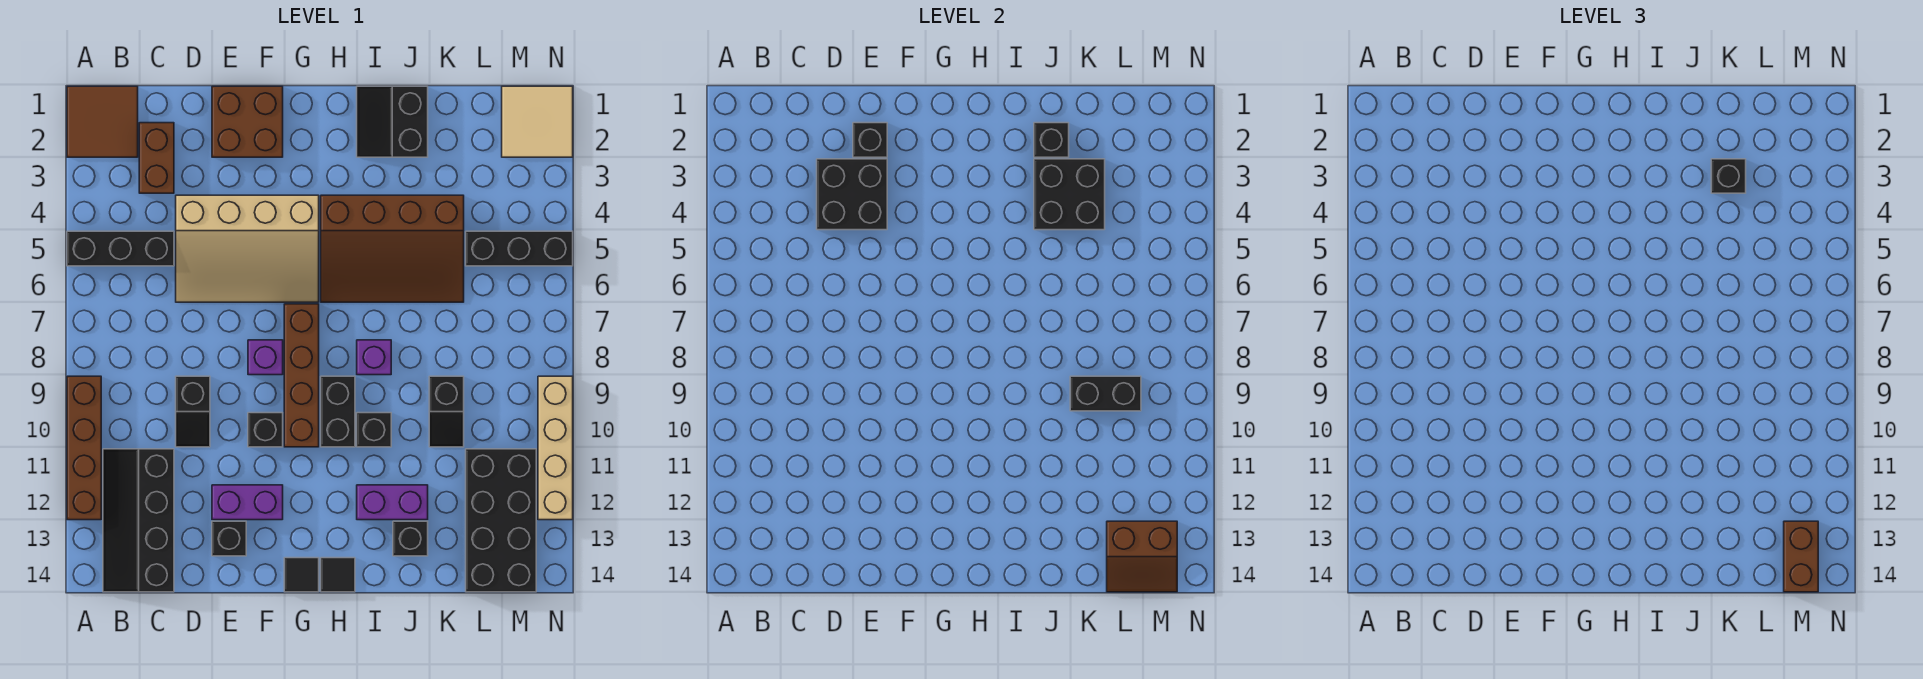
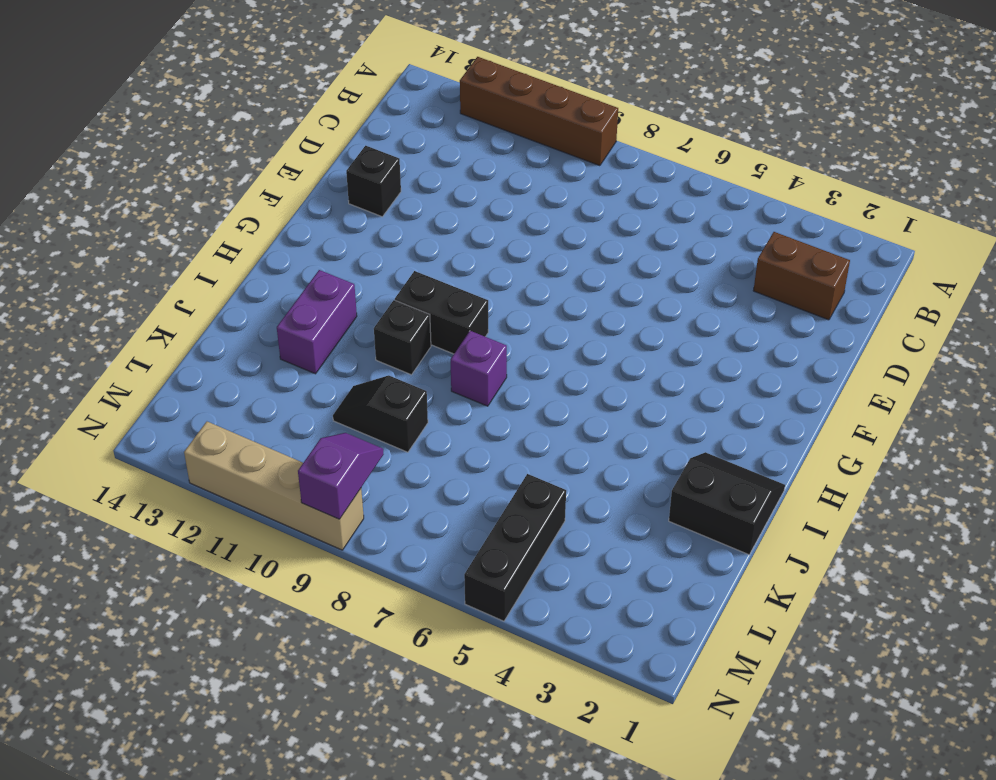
purple slope M9:N9 level 2 top N -> none
none -> brown tile A1:B2 level 1
none -> black brick A5:C5 level 1
none -> black slope B11:C14 level 1 top C
none -> tan slope D4:G6 level 1 top 4

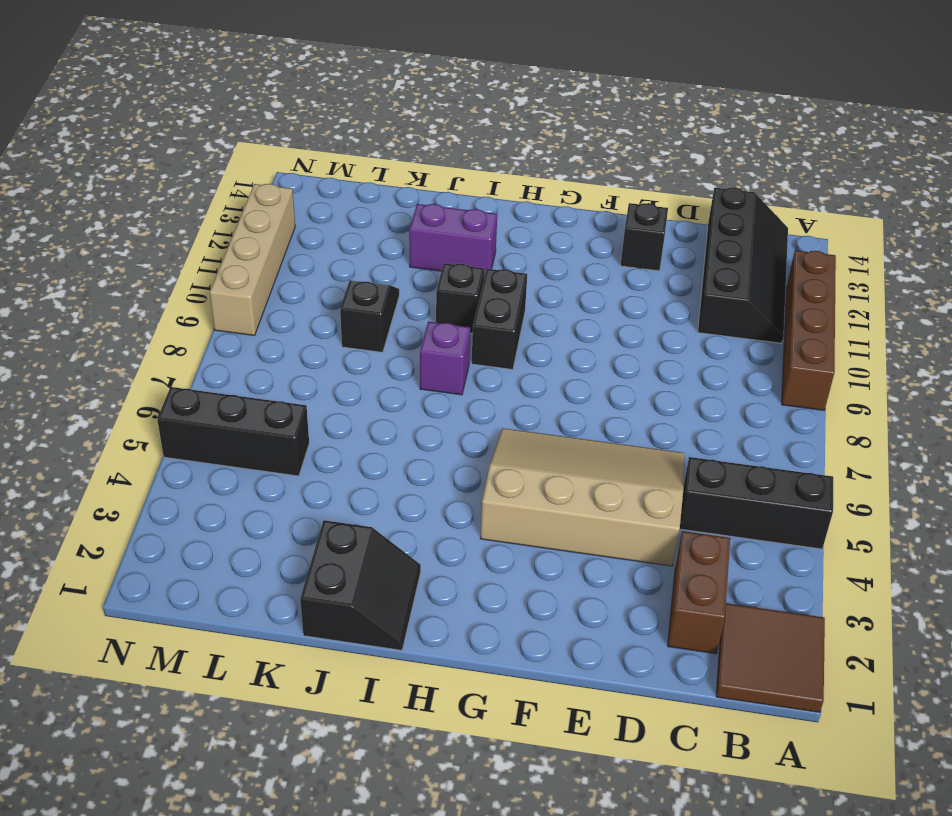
none -> black slope D9:D10 level 1 top 9
none -> brown brick E1:F2 level 1
none -> purple brick E12:F12 level 1
none -> purple brick F8 level 1

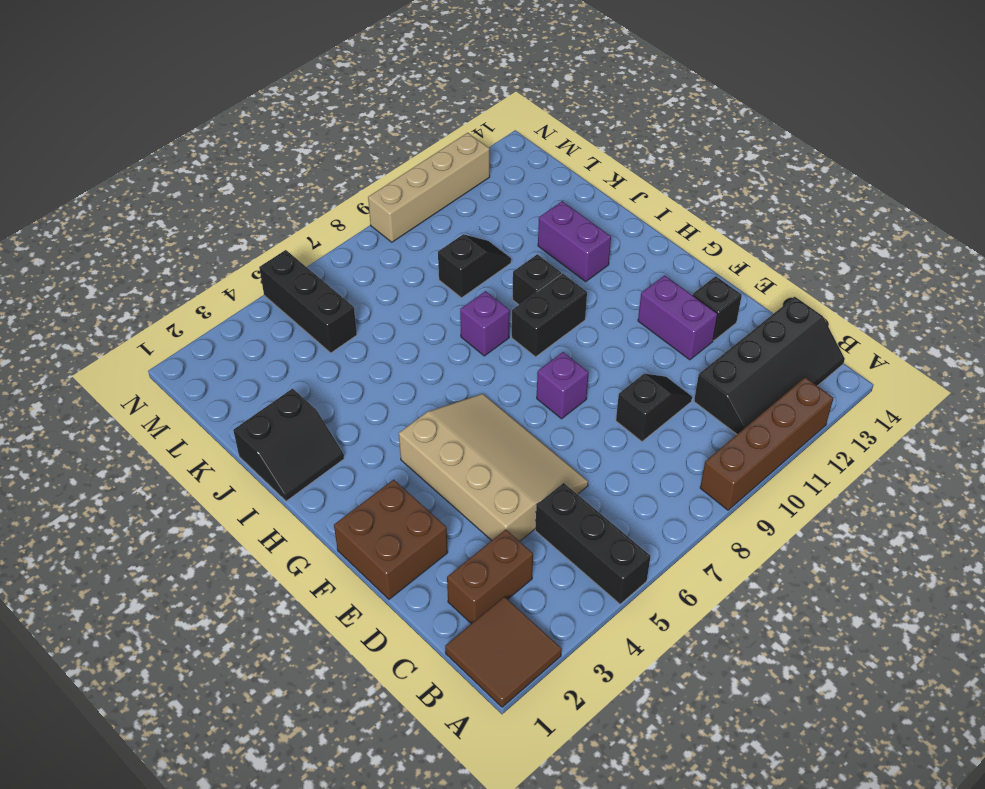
none -> black brick F10 level 1
none -> brown brick G7:G10 level 1
none -> black tile G14 level 1
none -> brown slope H4:K6 level 1 top 4

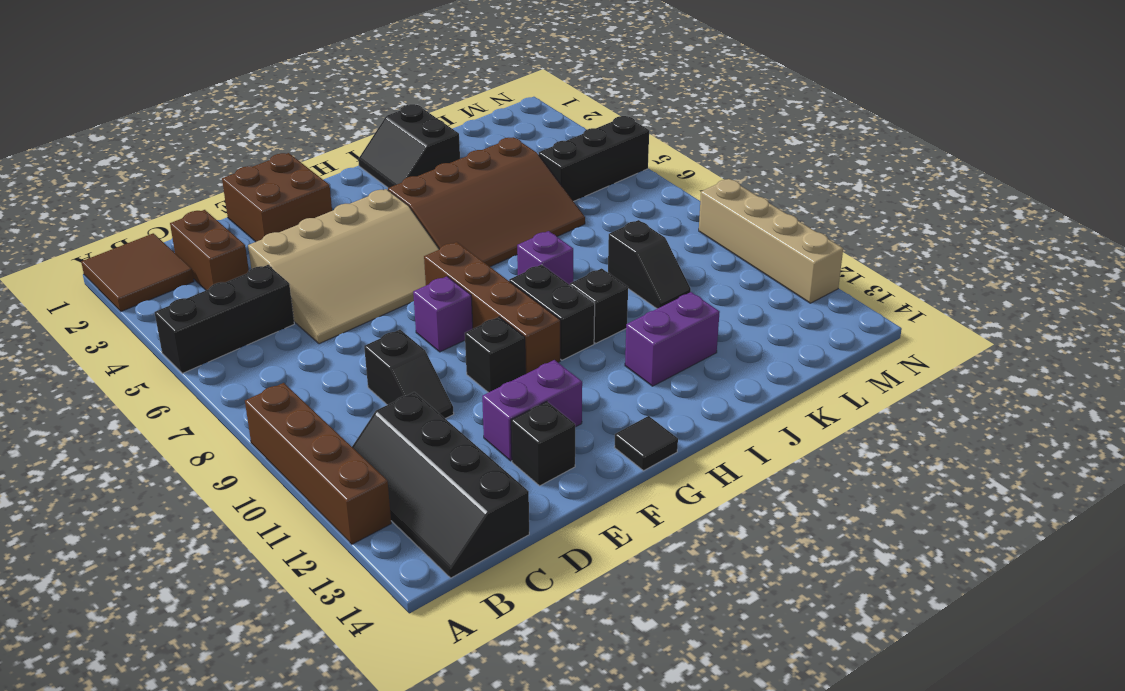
none -> black tile H14 level 1
none -> black brick J13 level 1
none -> black brick L11:M14 level 1
none -> tan tile M1:N2 level 1

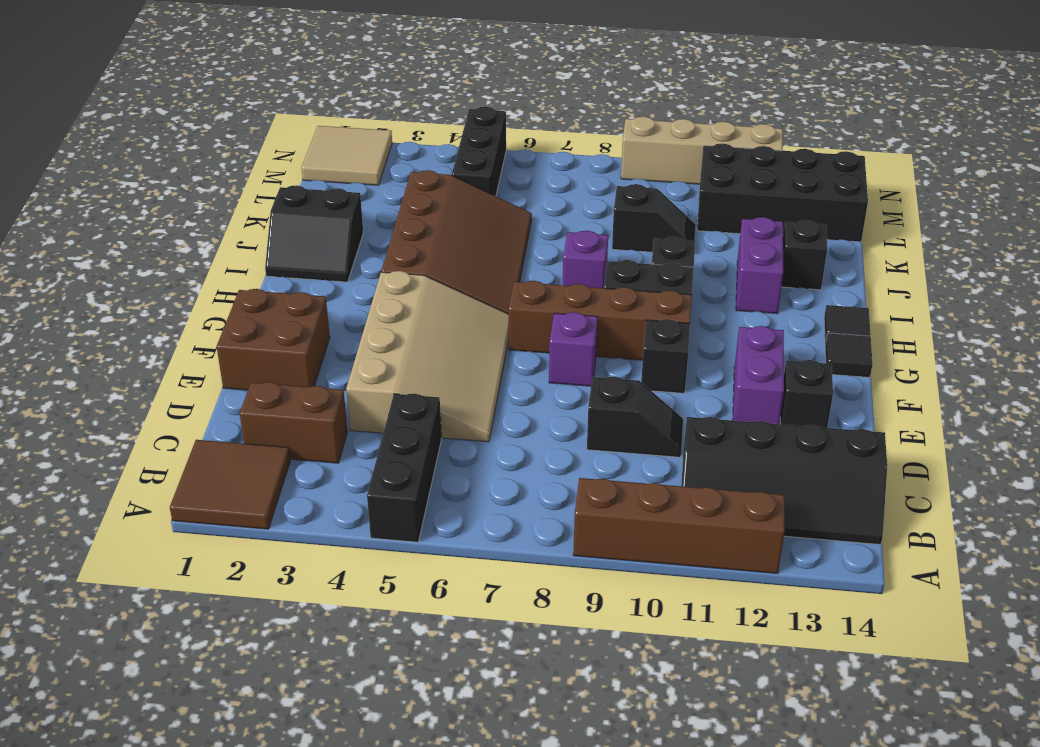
none -> black brick D3:E4 level 2
none -> black brick E2 level 2
none -> black brick J2 level 2
none -> black brick J3:K4 level 2

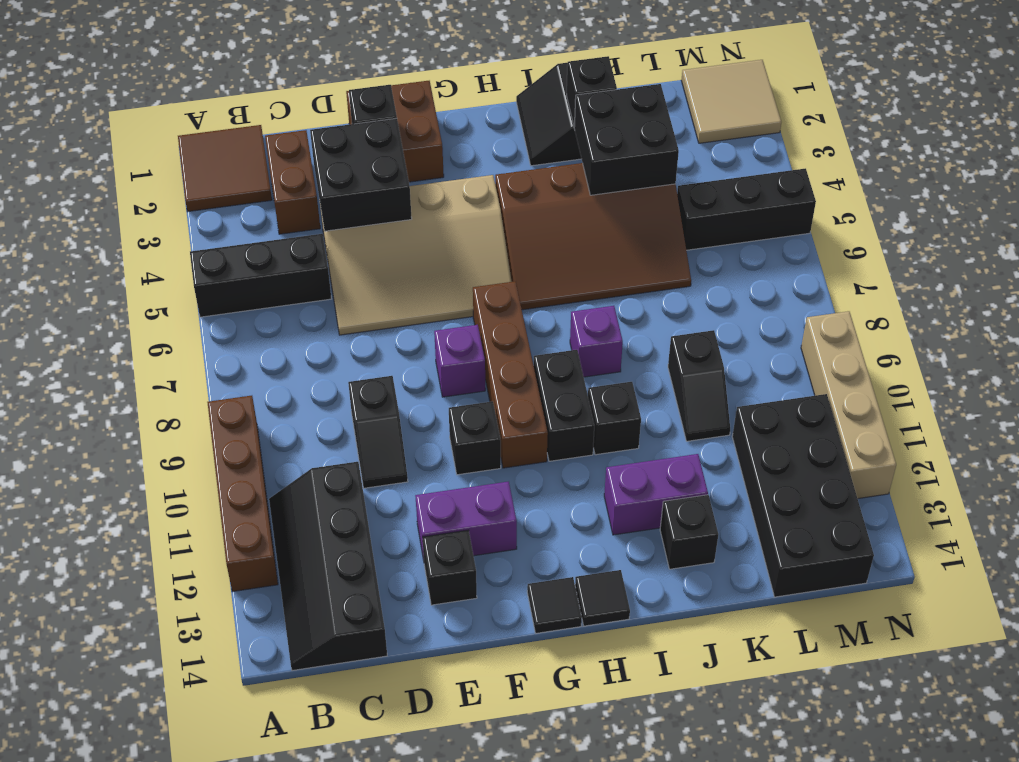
none -> black brick K9:L9 level 2
none -> brown slope L13:M14 level 2 top 13
none -> black brick K3 level 3
none -> brown brick M13:M14 level 3

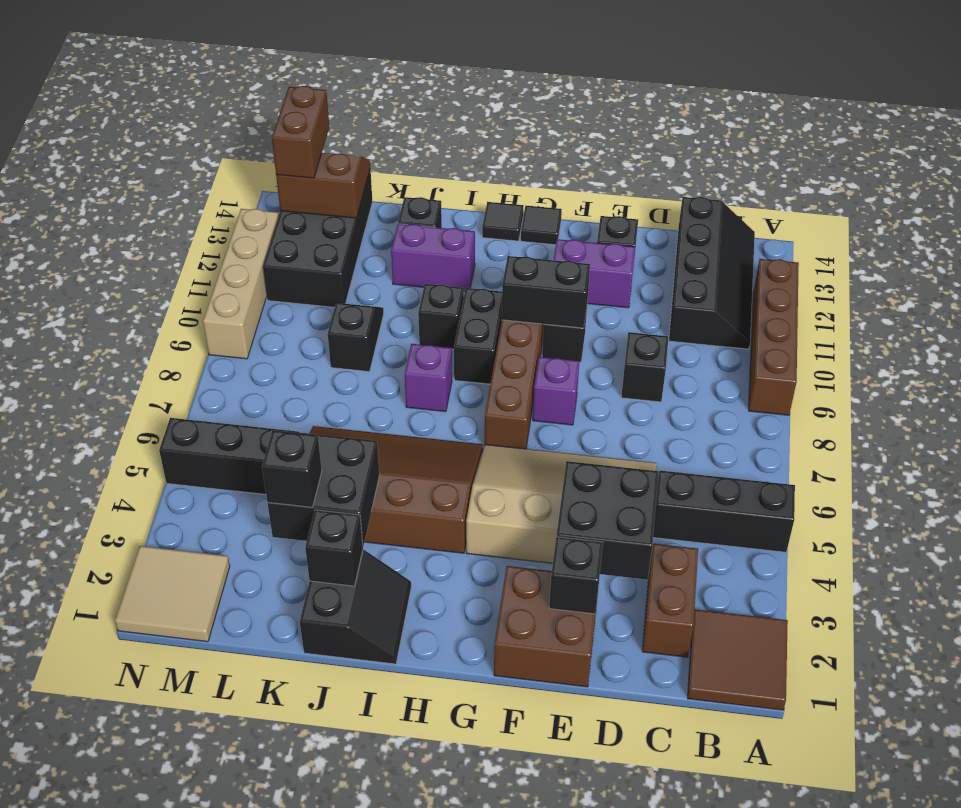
black brick F10:G10 level 2 -> black brick K9:L9 level 2

